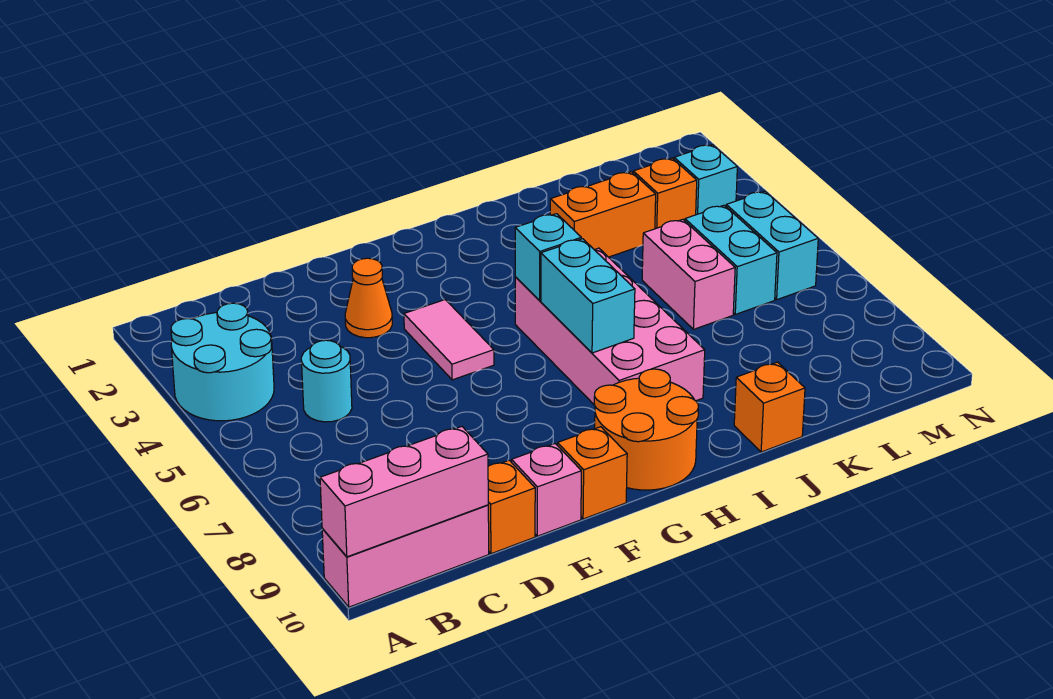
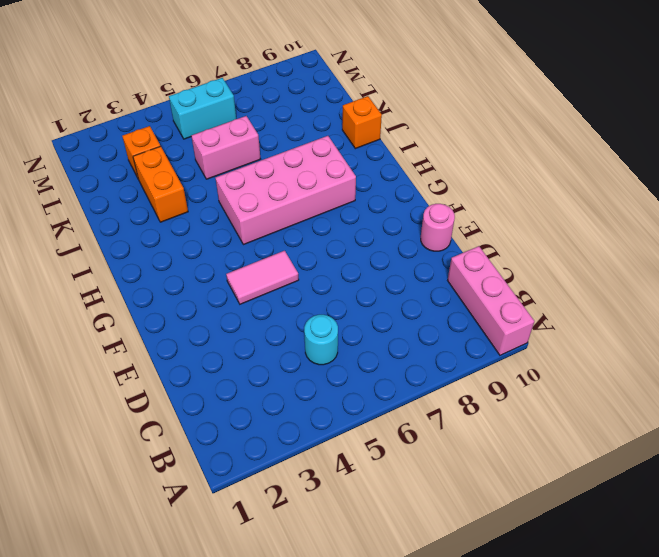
pink round brick E10 level 1 -> pink brick E10 level 1
none -> cyan round brick A3:B4 level 1
none -> orange brick D10 level 1
none -> orange cone E3 level 1

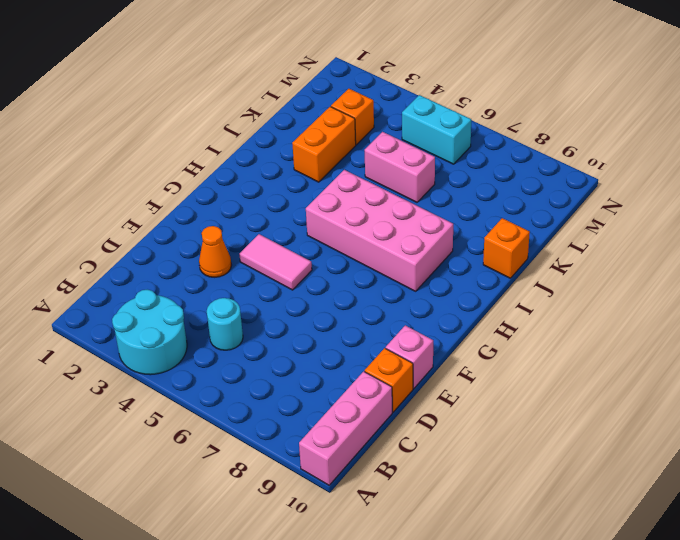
none -> orange brick F10 level 1
none -> orange round brick G9:H10 level 1
none -> cyan brick L5:L6 level 1

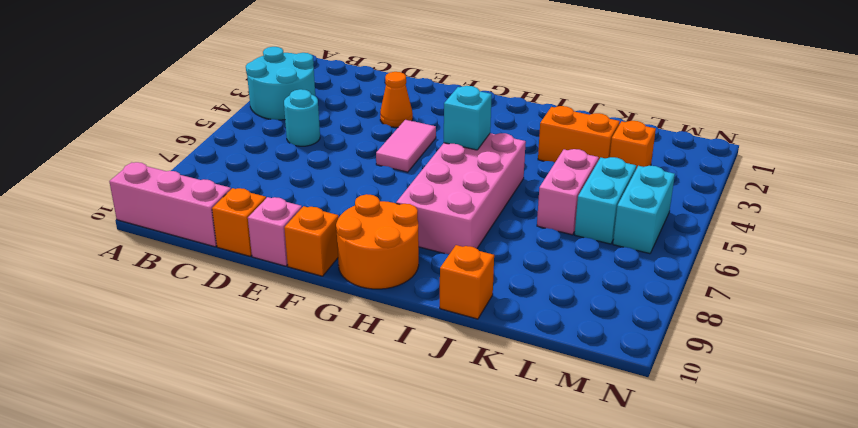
none -> cyan brick M3 level 1
none -> pink brick A10:C10 level 2
none -> cyan brick H6:H7 level 2

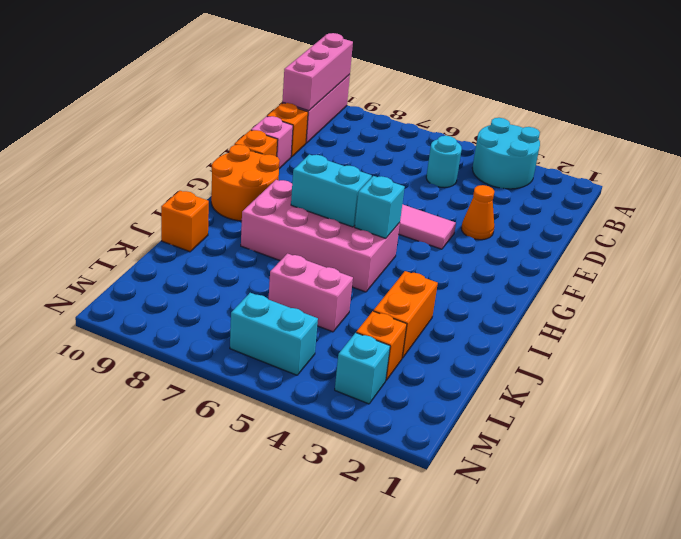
none -> cyan brick L5:L6 level 1

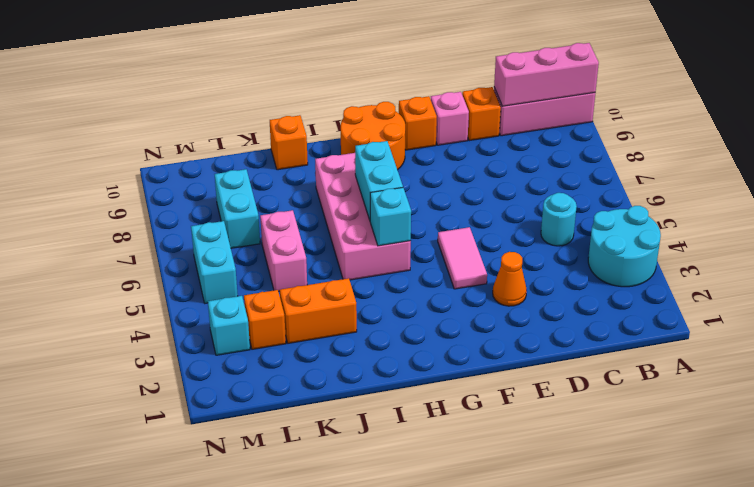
cyan brick L7:L8 level 1 -> cyan brick L5:L6 level 1

